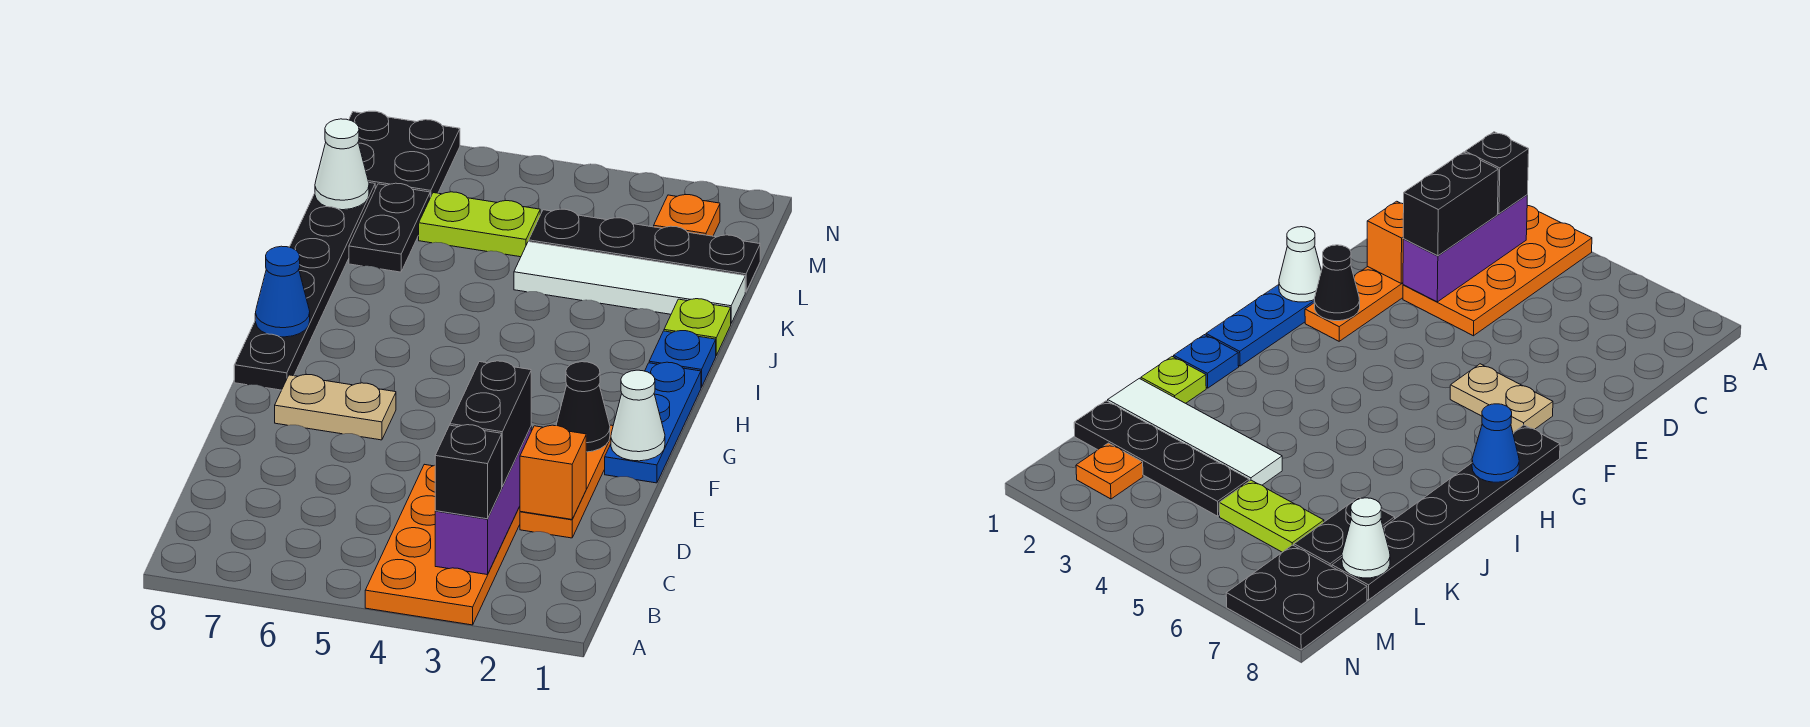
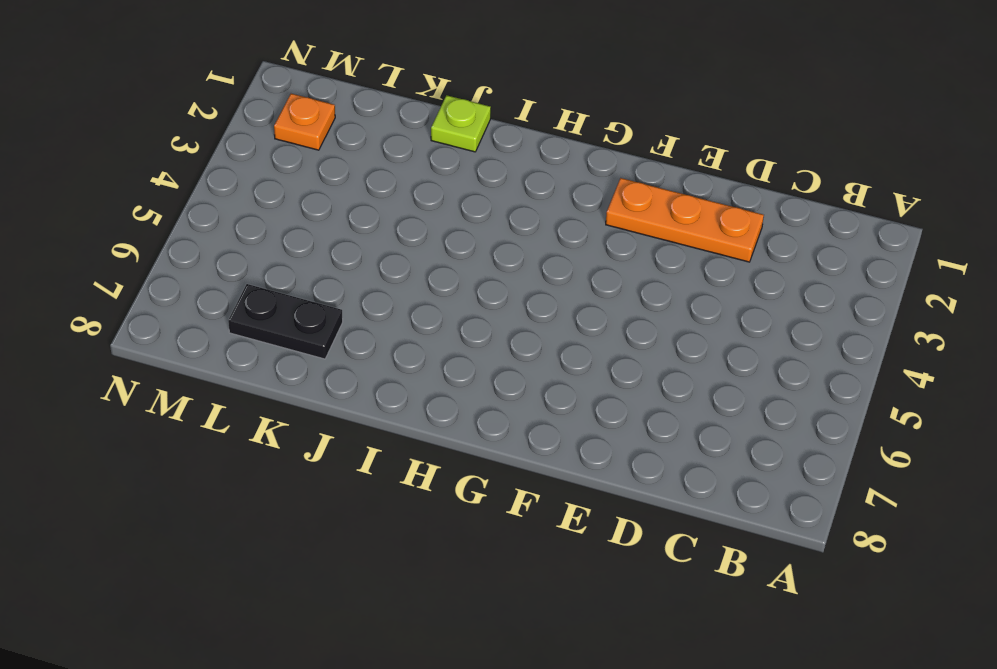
none -> orange plate A3:D4 level 1
none -> blue plate F1:H1 level 1
none -> tan plate F6:F7 level 1

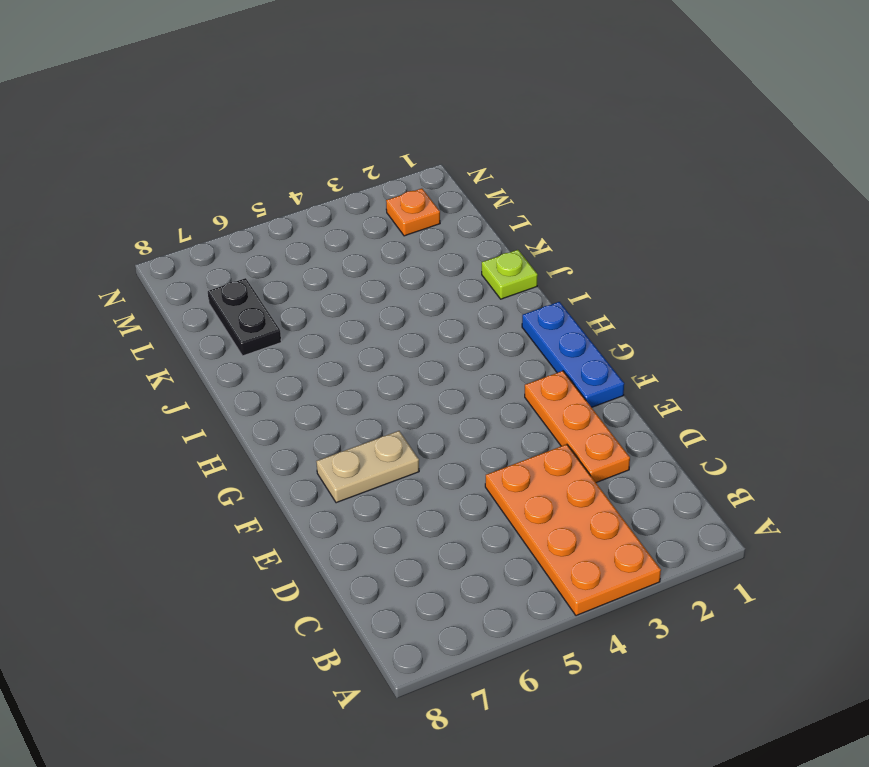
none -> black plate G8:L8 level 1
none -> blue plate I1 level 1
none -> white tile K1:K4 level 1

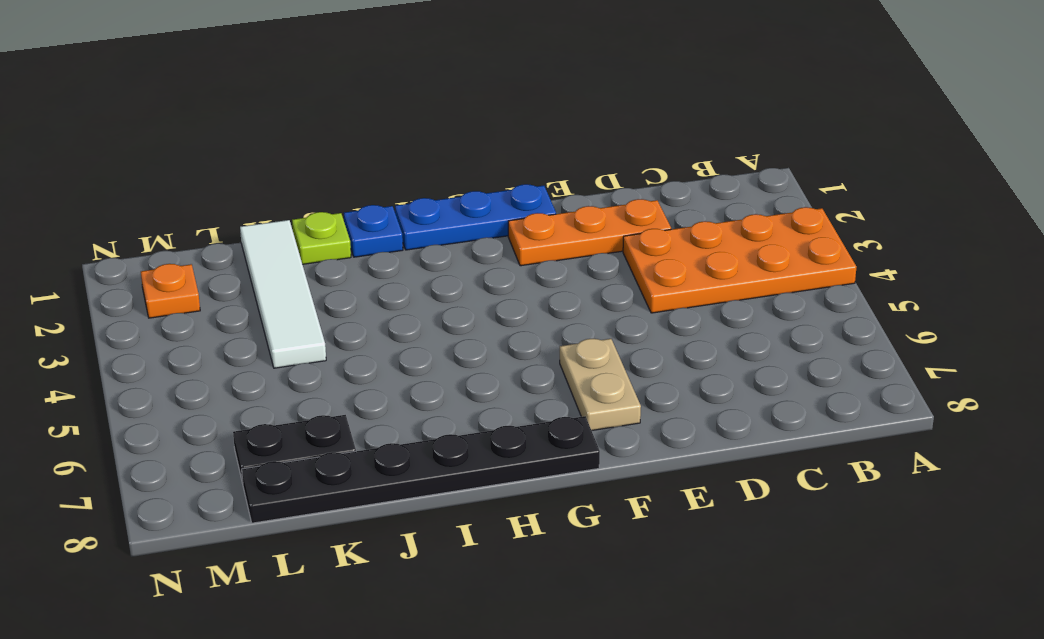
none -> black plate L1:L4 level 1
none -> lime plate L5:L6 level 1
none -> black plate M7:N8 level 1

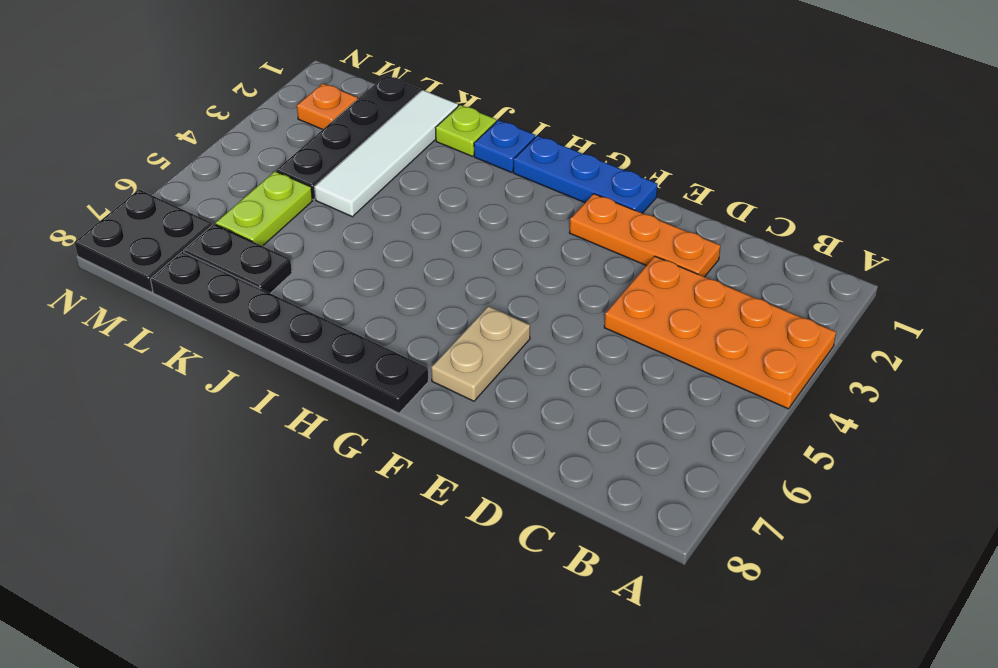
none -> purple brick B3:D3 level 2
none -> orange brick D2 level 2
none -> white cone F1 level 2

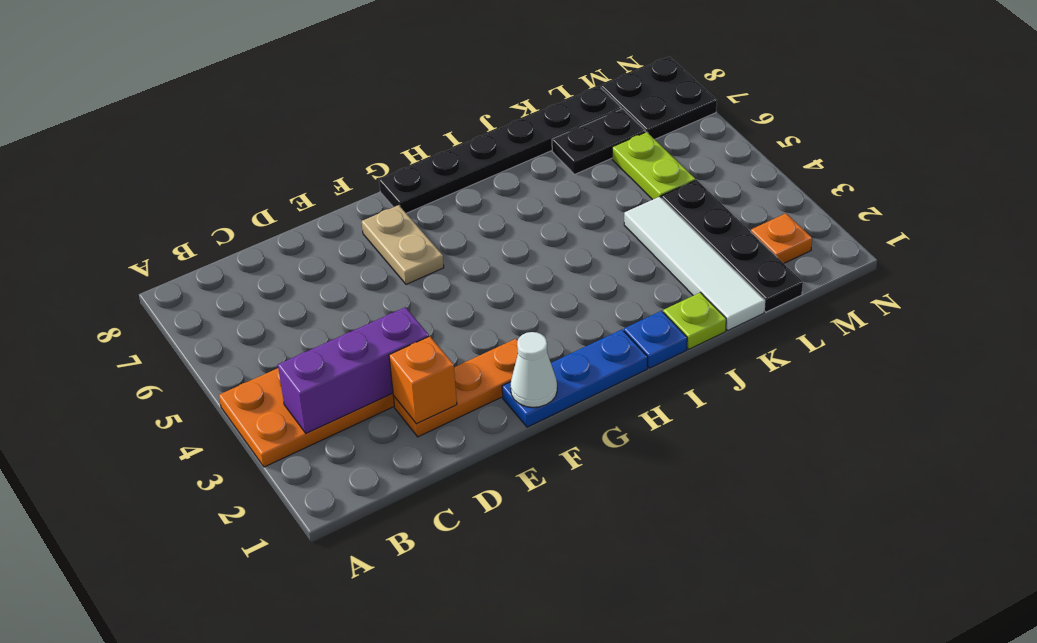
none -> black cone F2 level 2
none -> blue cone H8 level 2
none -> white cone L8 level 2

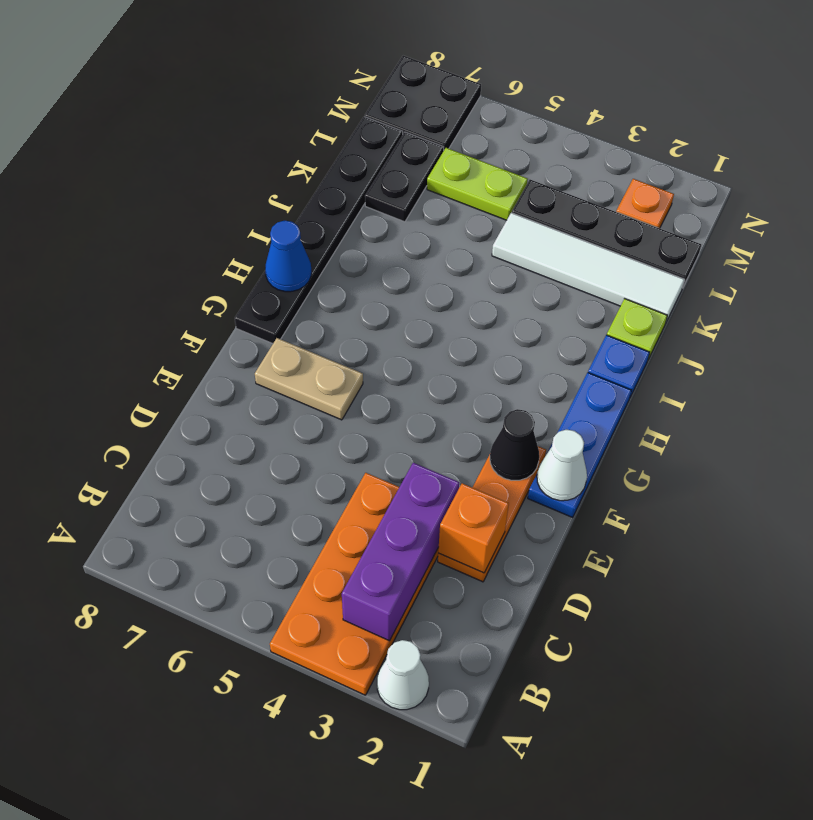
white cone A2 level 1 -> white cone L8 level 2
none -> black brick B3 level 3
none -> black brick C3:D3 level 3

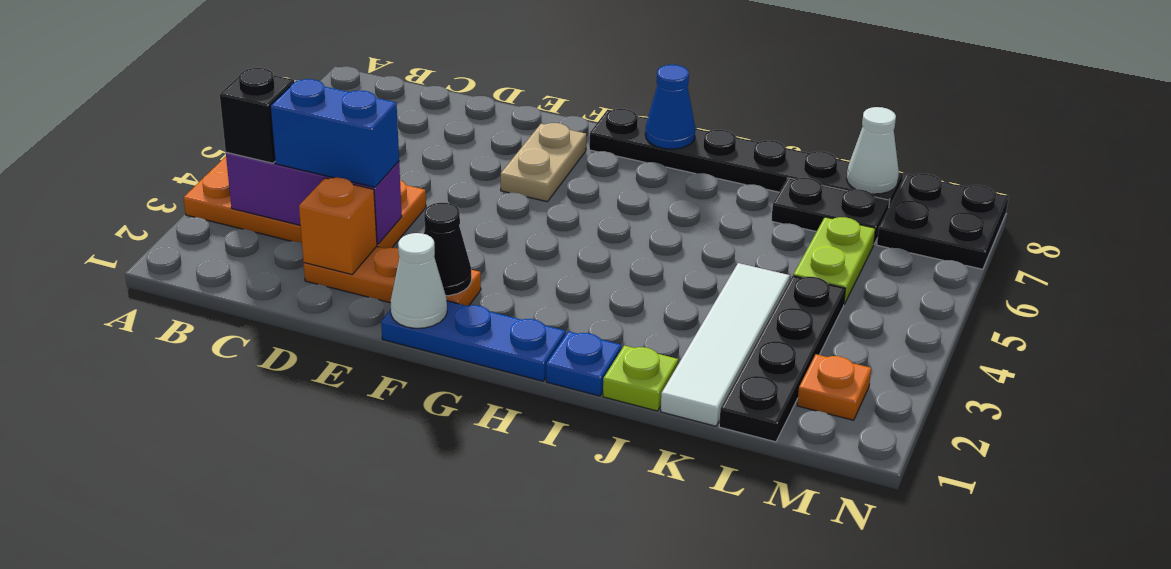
blue brick C3:D3 level 3 -> black brick C3:D3 level 3

